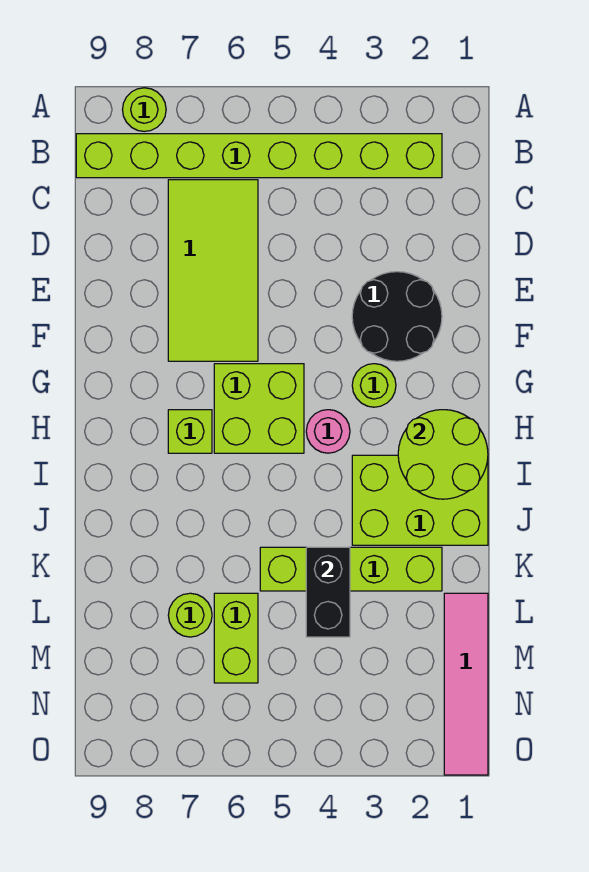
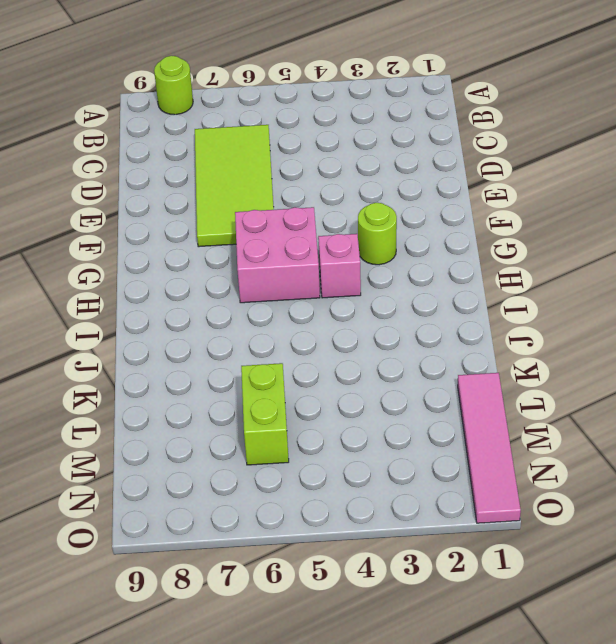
pink brick G5:H6 level 1 -> lime brick G5:H6 level 1
pink brick H4 level 1 -> pink round brick H4 level 1
none -> lime brick B2:B9 level 1
none -> black round brick E2:F3 level 1
none -> lime brick H7 level 1

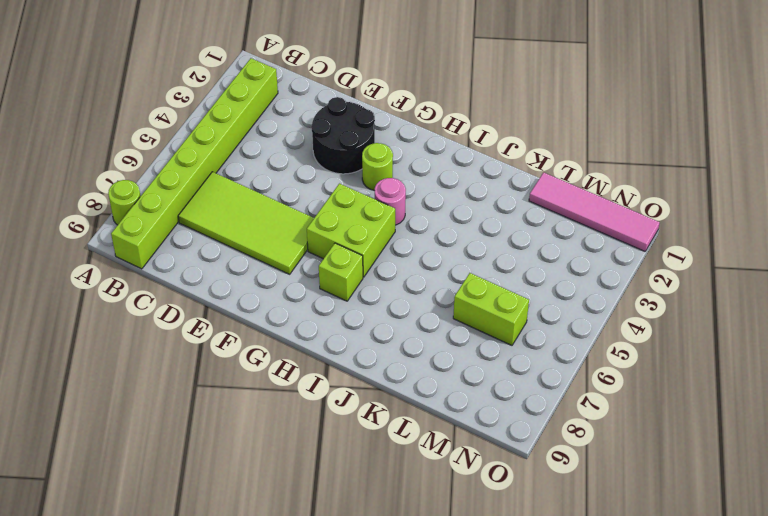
none -> lime brick I1:J3 level 1
none -> lime brick K2:K5 level 1
none -> lime round brick L7 level 1

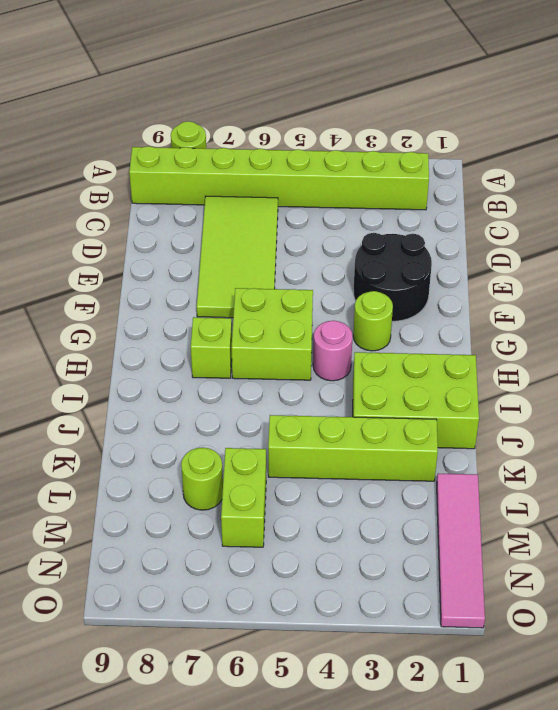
none -> lime round brick H1:I2 level 2
none -> black brick K4:L4 level 2

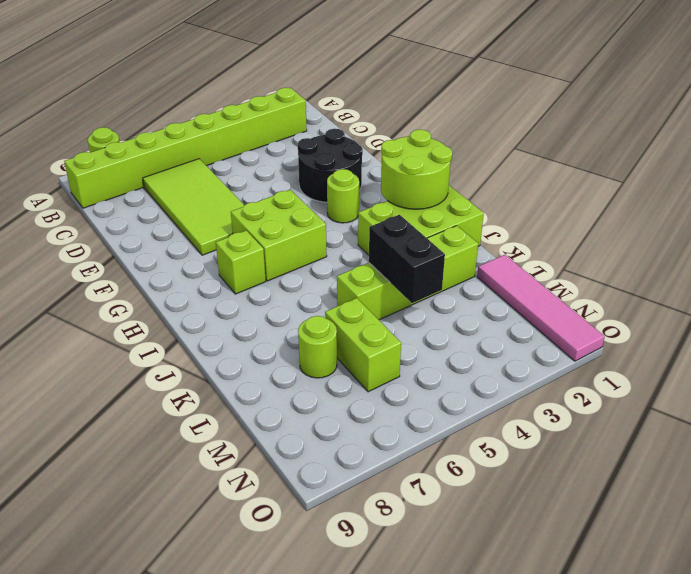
none -> pink round brick H4 level 1

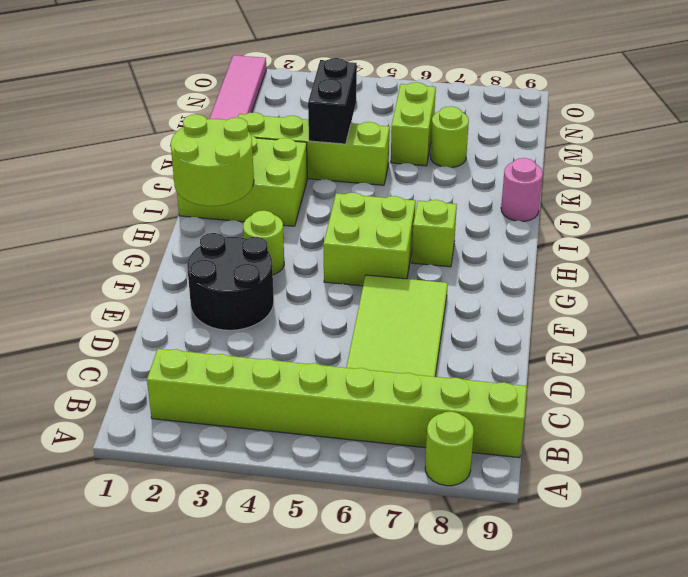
pink round brick J9 level 1 -> pink round brick H4 level 1

